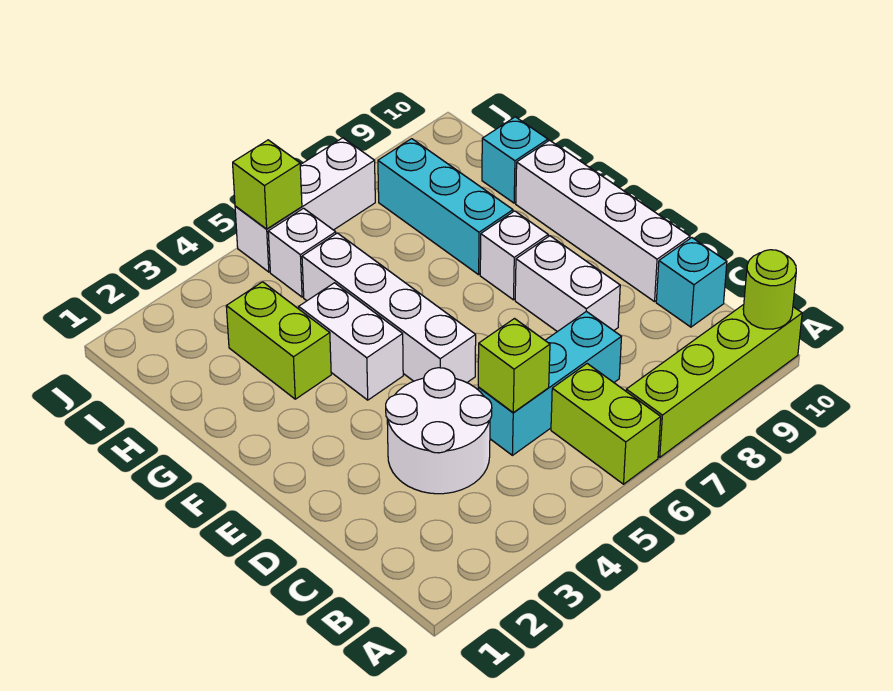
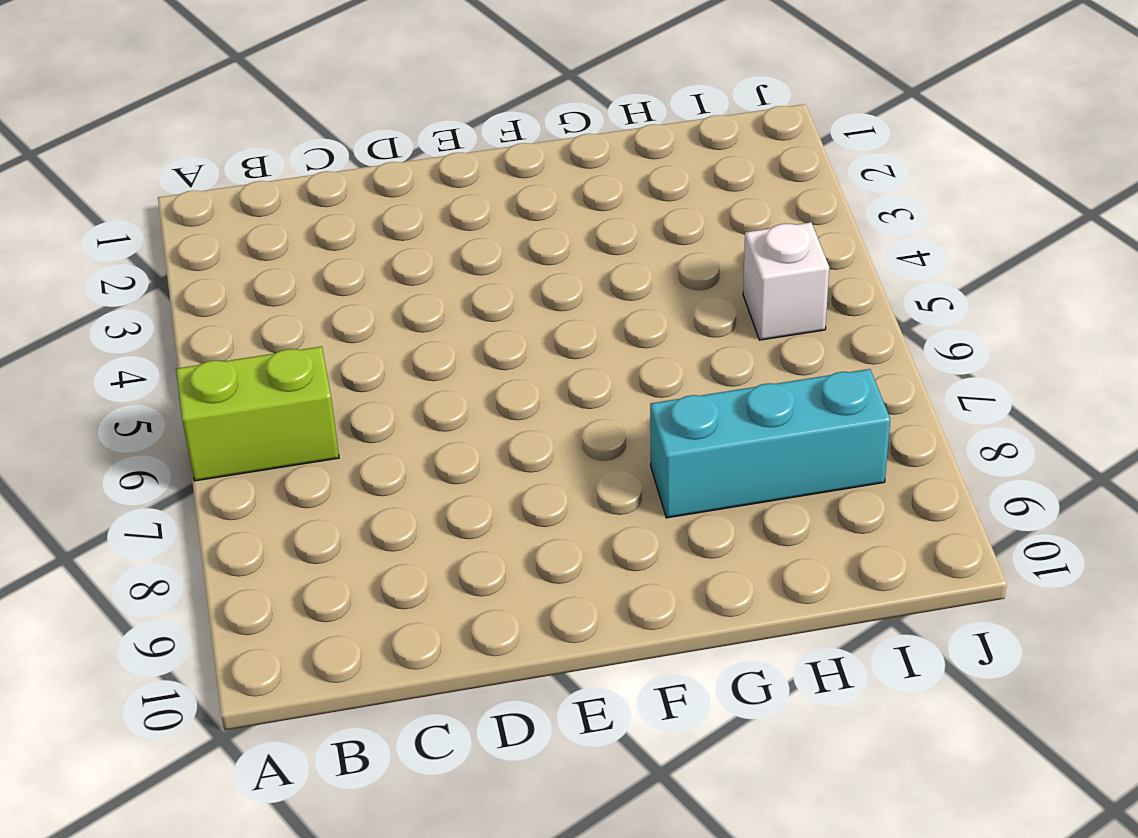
none -> lime brick A7:A10 level 1
none -> white round brick C3:D4 level 1
none -> cyan brick C5:C7 level 1

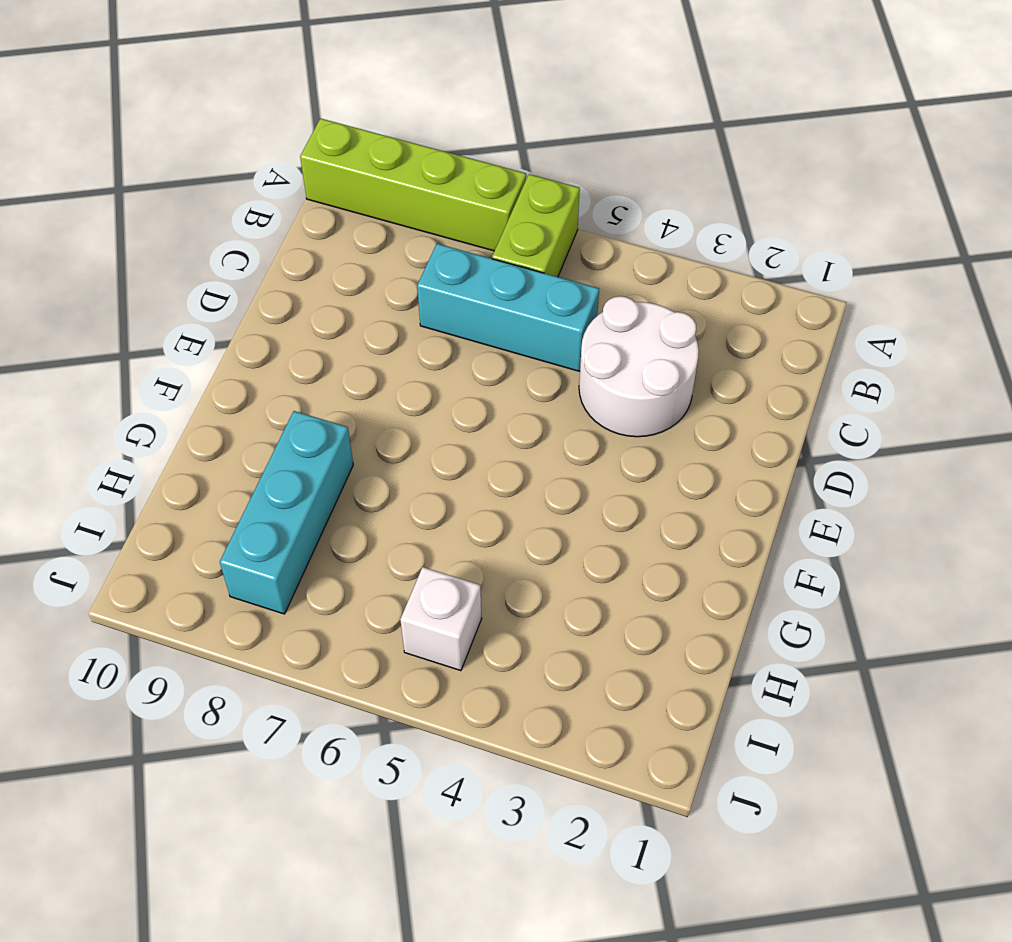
none -> cyan brick C10 level 1
none -> white brick D8:E8 level 1
none -> white brick D10:G10 level 1

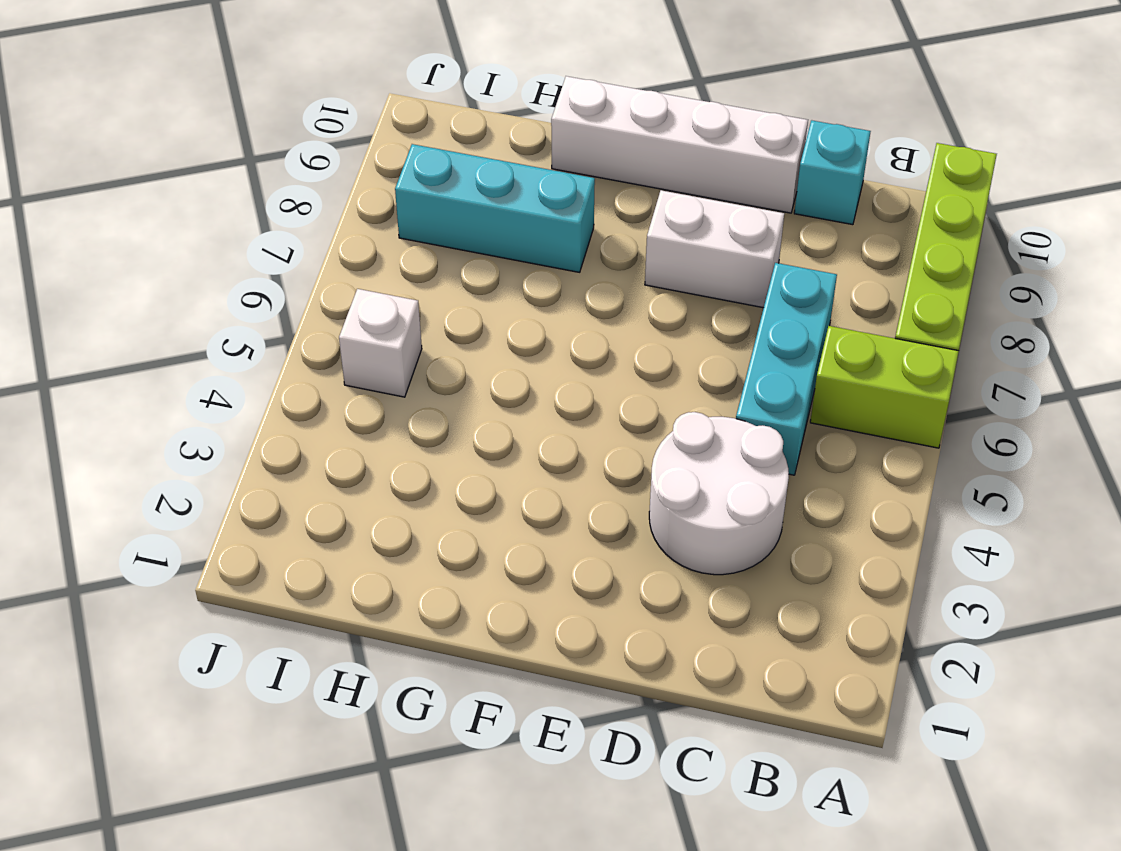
none -> white brick E5:H5 level 1
none -> white brick F4:G4 level 1
none -> white brick F8 level 1

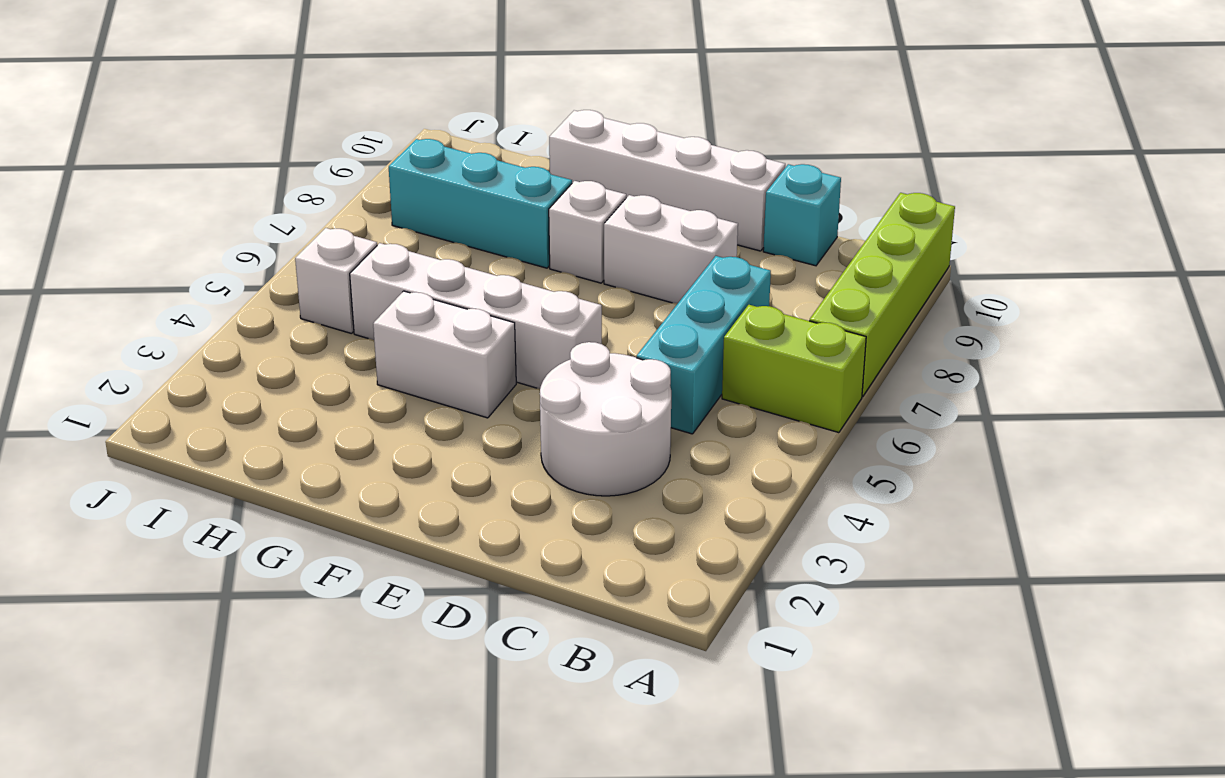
none -> lime brick G3:H3 level 1
none -> cyan brick H10 level 1
none -> white brick J5:J7 level 1

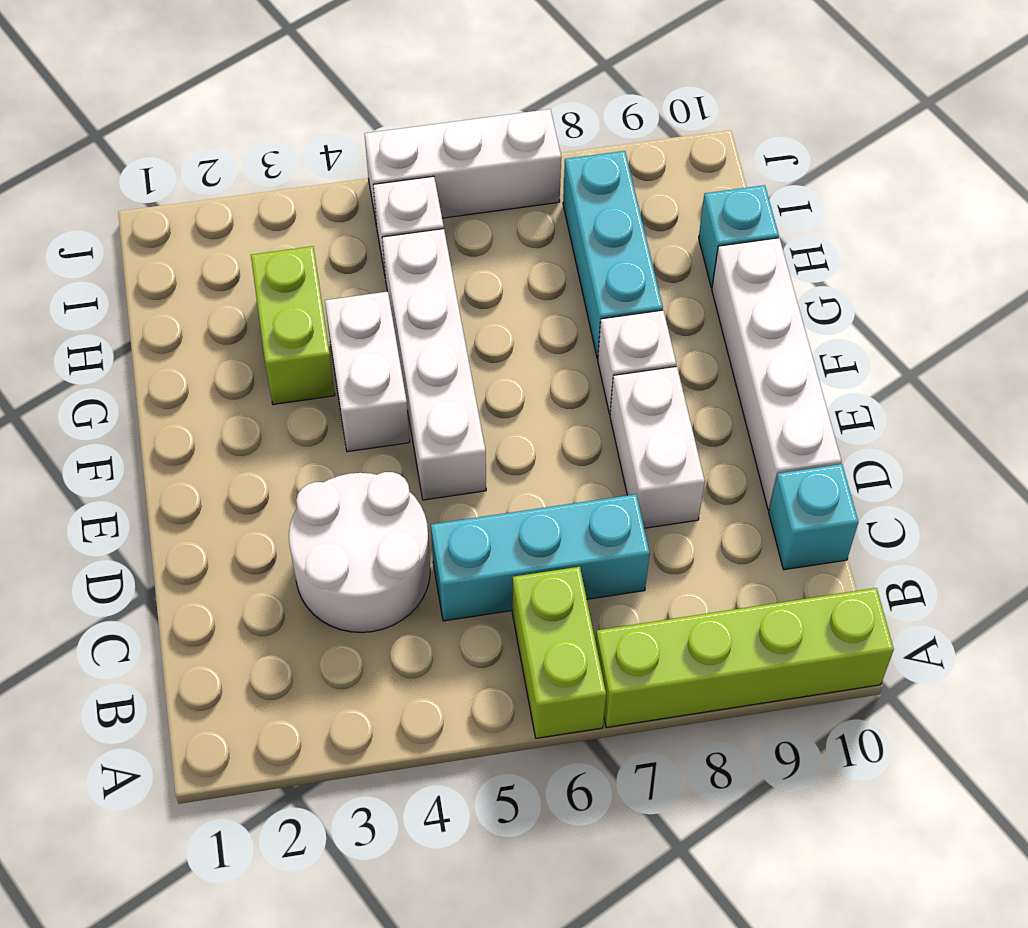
none -> lime round brick A10 level 2
none -> lime brick C5 level 2
none -> lime brick J5 level 2

